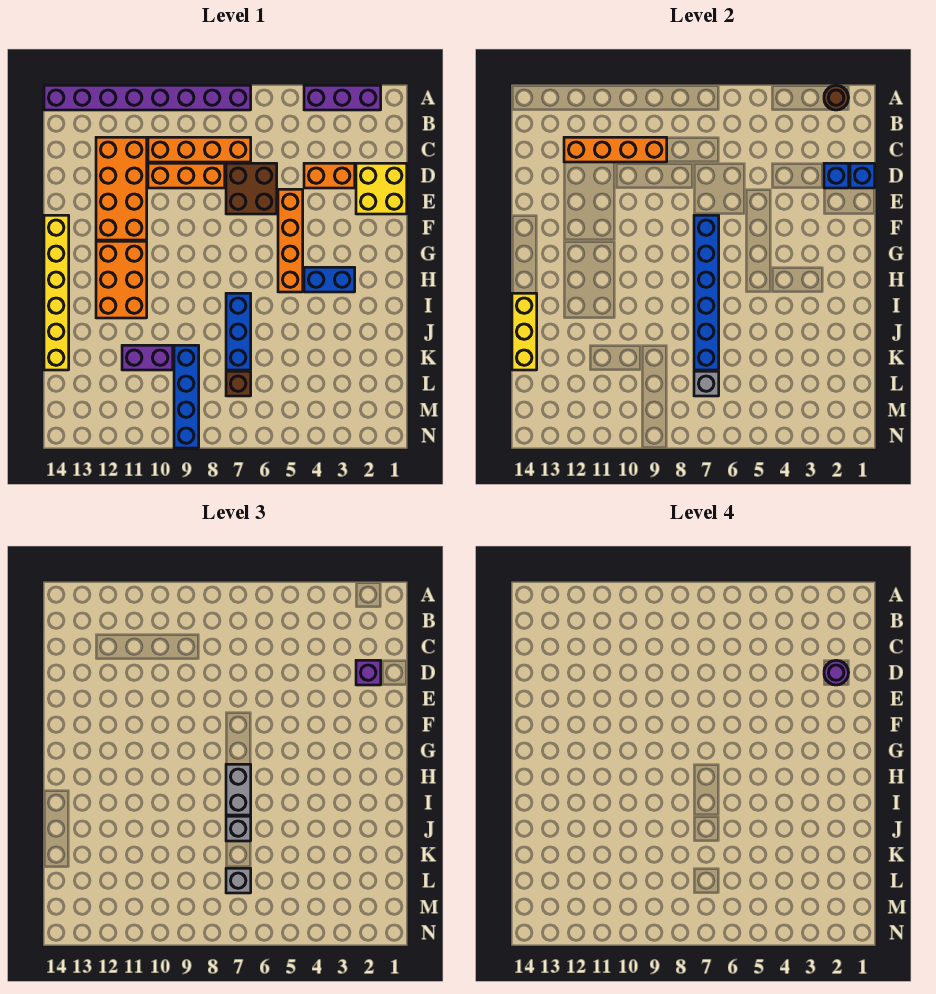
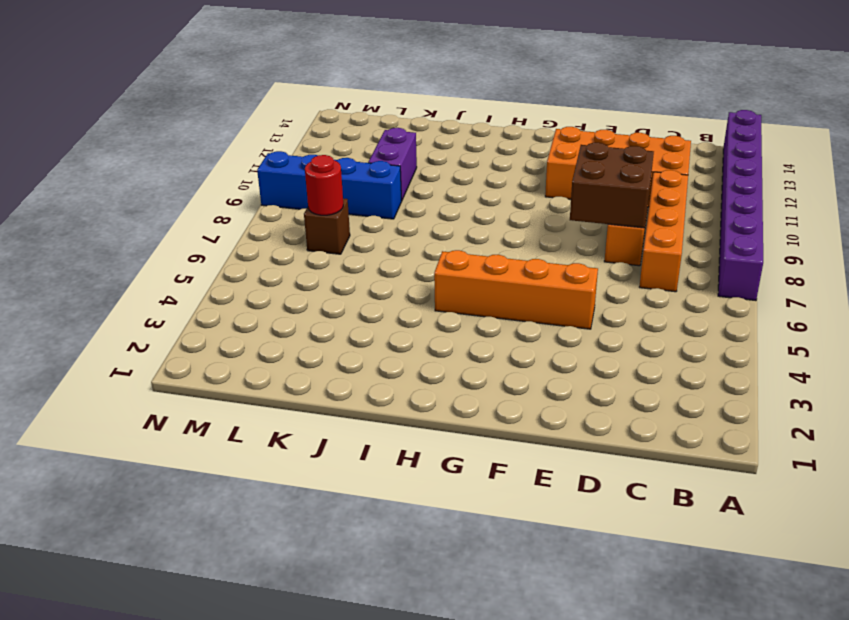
brown brick D8:E9 level 2 -> brown brick D6:E7 level 1
red round brick L7 level 2 -> grey brick L7 level 2
none -> purple brick A2:A4 level 1
none -> yellow brick D1:E2 level 1
none -> orange brick D3:D4 level 1

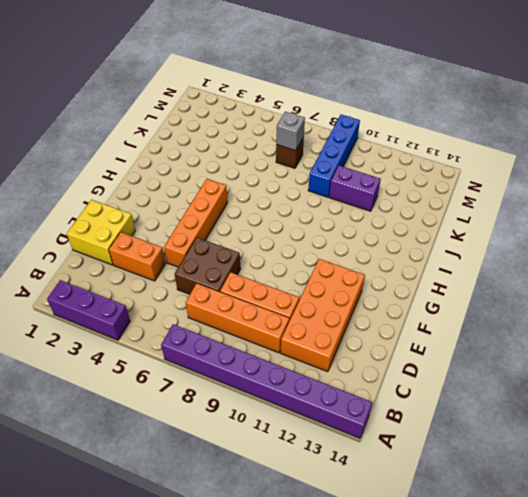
none -> yellow brick F14:K14 level 1
none -> orange brick G11:I12 level 1
none -> blue brick H3:H4 level 1

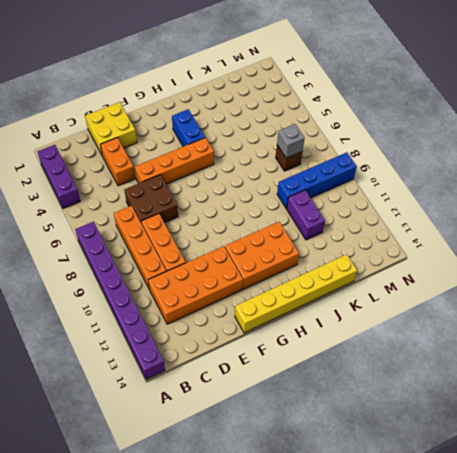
none -> blue brick I7:K7 level 1
none -> brown round brick A2 level 2
none -> orange brick C9:C12 level 2

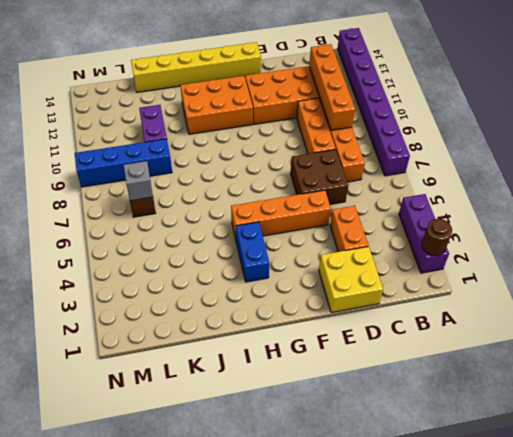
none -> blue brick I7:K7 level 1
none -> blue brick D1 level 2
none -> blue brick D2 level 2

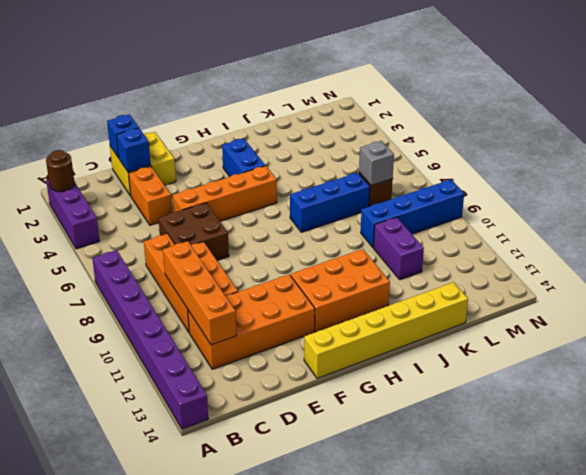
none -> blue brick F7:K7 level 2
none -> yellow brick I14:K14 level 2
none -> purple brick D2 level 3

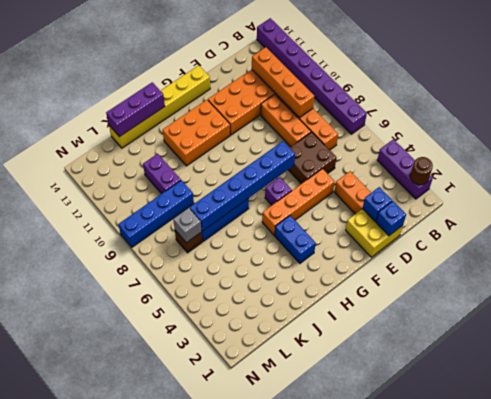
purple brick G6 level 1 -> purple brick D2 level 3
purple brick I14:K14 level 2 -> yellow brick I14:K14 level 2
none -> grey brick H7:I7 level 3
none -> grey brick J7 level 3
none -> grey brick L7 level 3

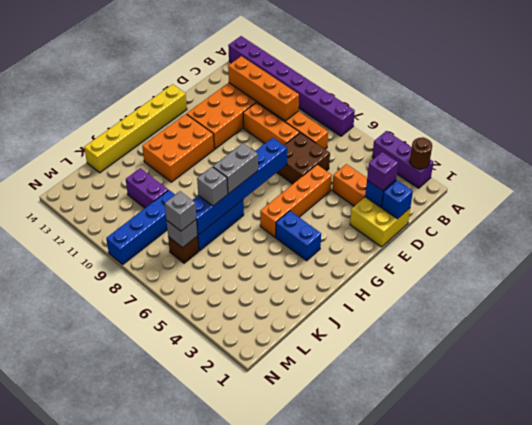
none -> yellow brick I14:K14 level 2
none -> purple round brick D2 level 4

